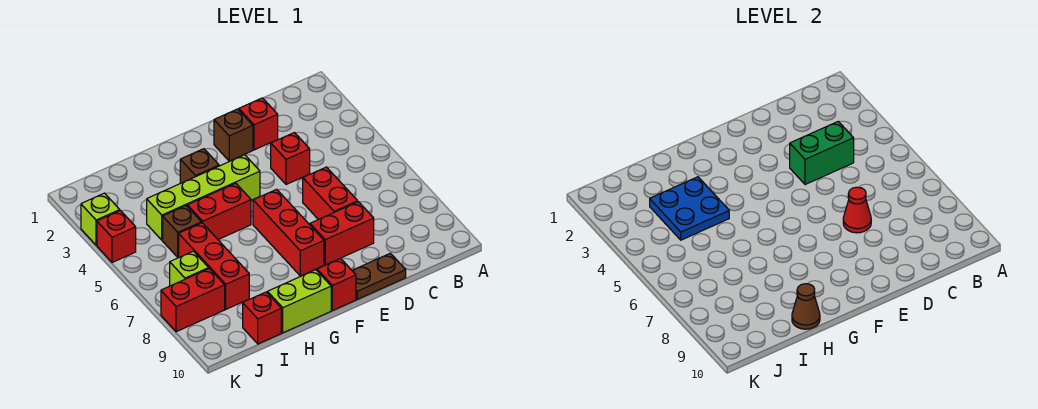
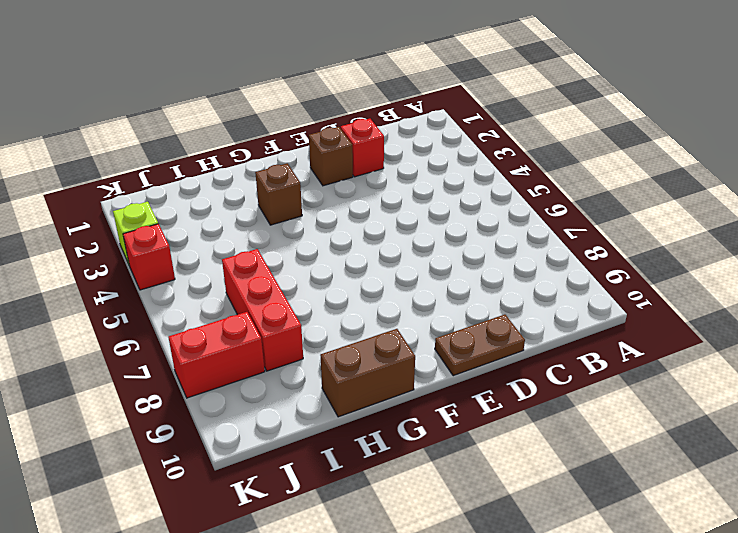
brown brick G10:H10 level 1 -> lime brick G10:H10 level 1
none -> red brick D4 level 1
none -> red brick D6:D7 level 1
none -> red brick D8:E8 level 1

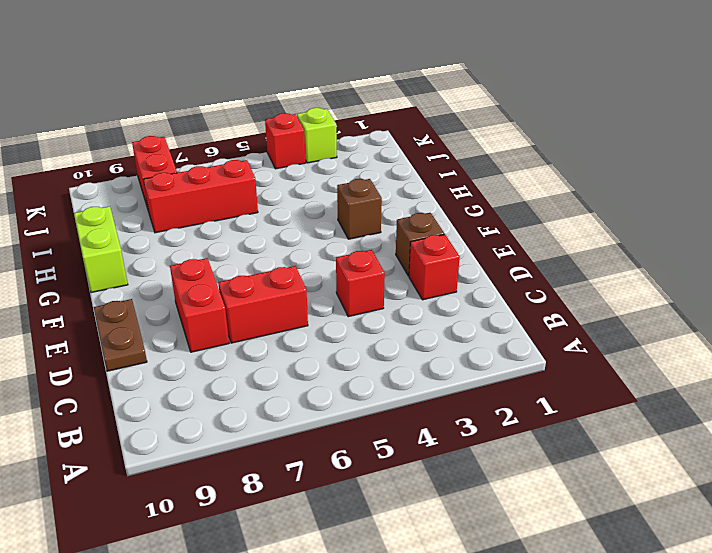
none -> lime brick F4:I4 level 1
none -> red brick F6:F8 level 1
none -> red brick F10 level 1

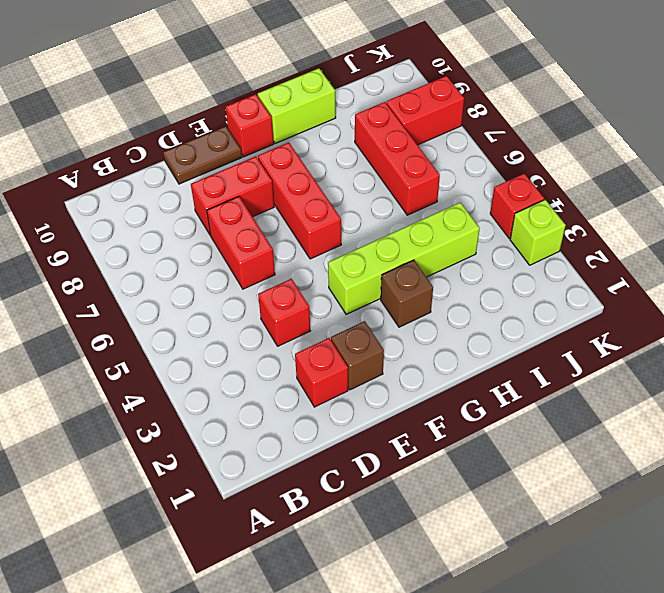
none -> red brick G5:H5 level 1
none -> brown brick I5 level 1
none -> red brick I10 level 1

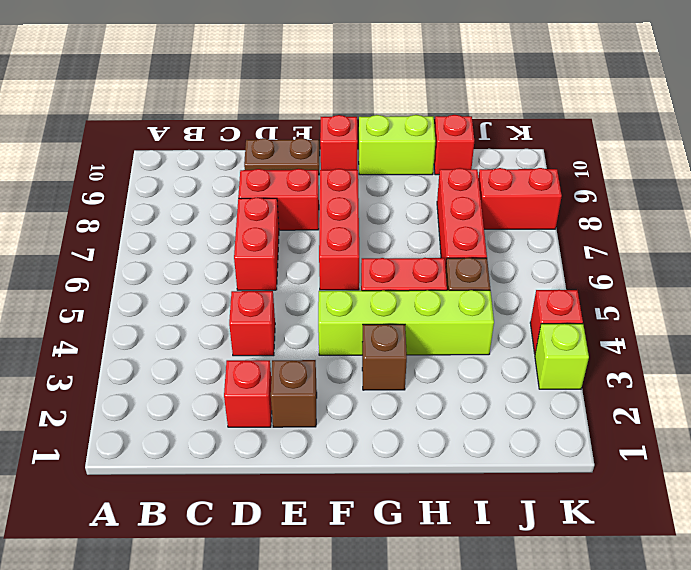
none -> lime brick J7 level 1
none -> green brick C4:D4 level 2
none -> red cone D7 level 2

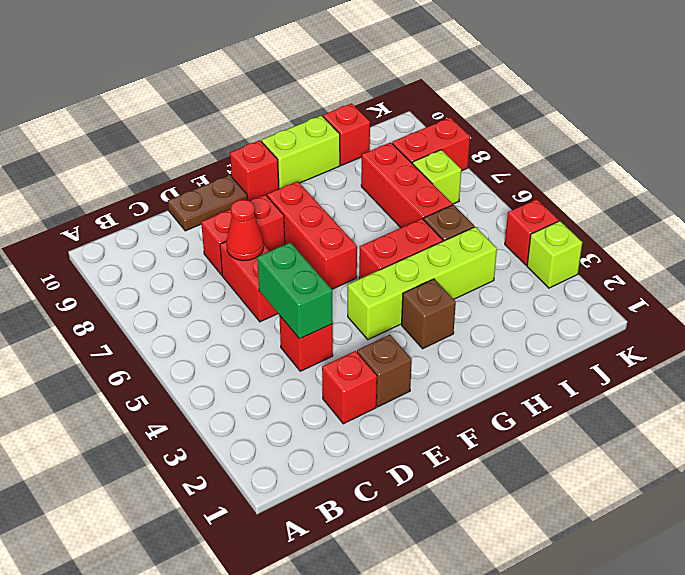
green brick D4:D5 level 2 -> green brick C4:D4 level 2
none -> blue plate H3:I4 level 2
none -> brown cone H10 level 2

